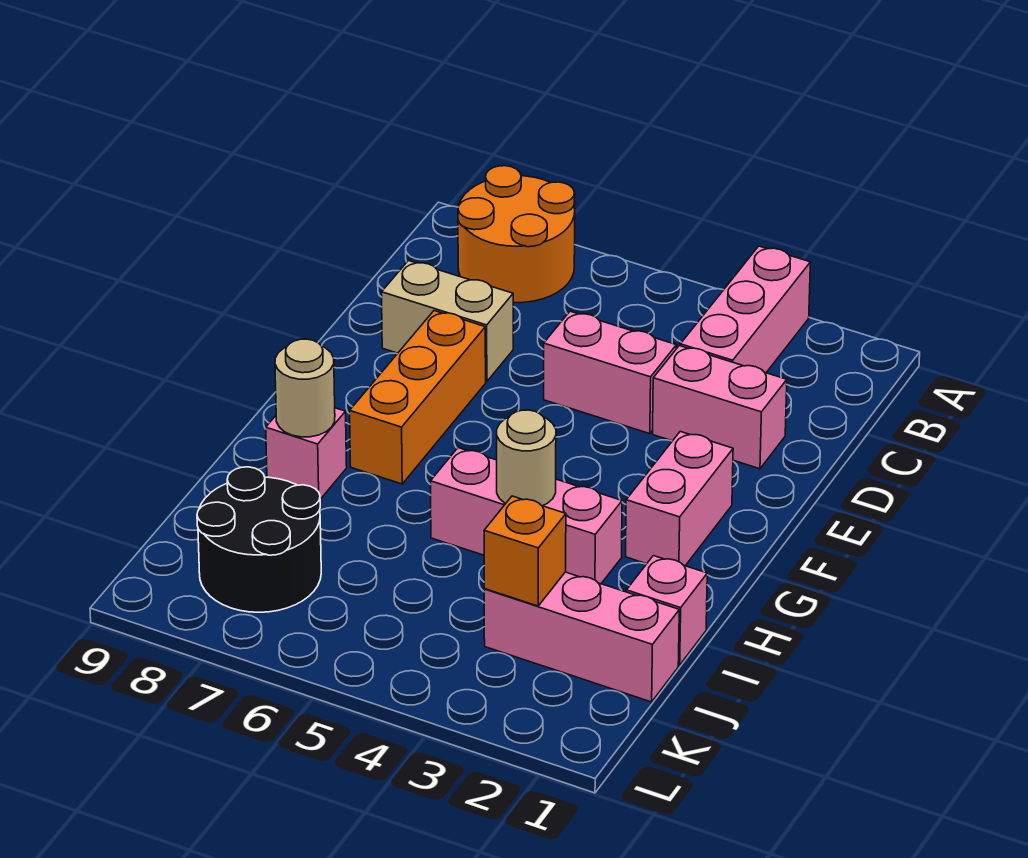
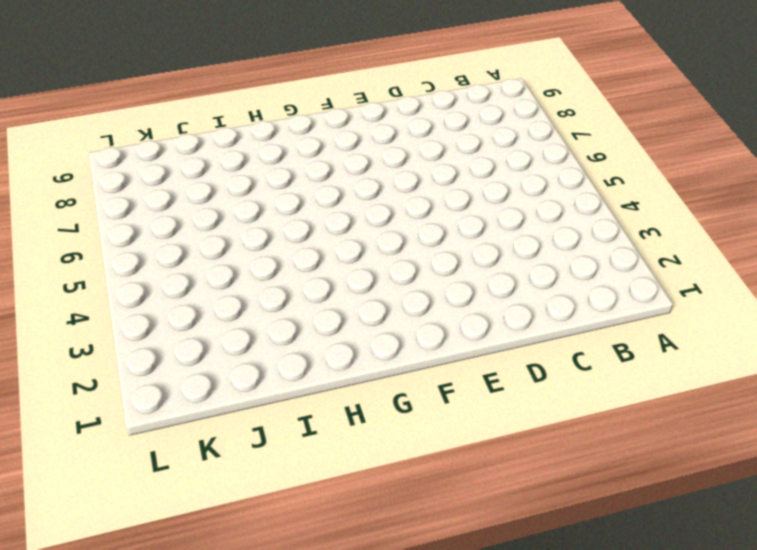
none -> pink brick A3:C3 level 1
none -> orange round brick A7:B8 level 1
none -> pink brick D2:D3 level 1

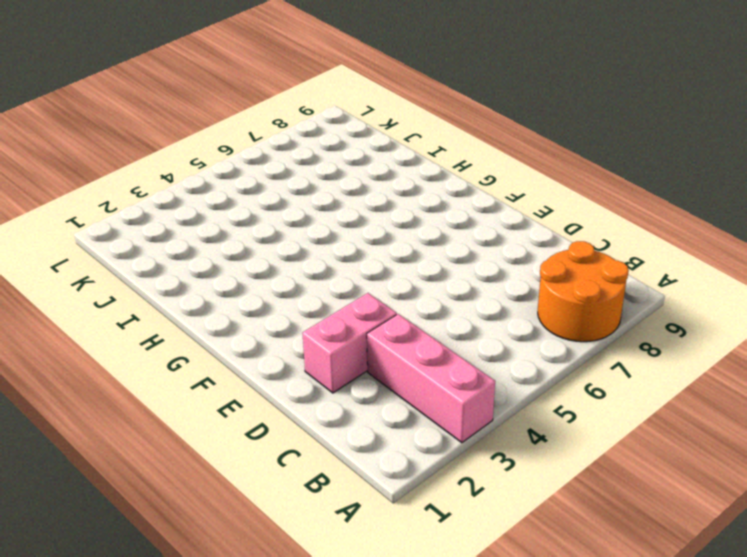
none -> pink brick D4:D5 level 1
none -> tan brick D7:D8 level 1
none -> orange brick E7:G7 level 1

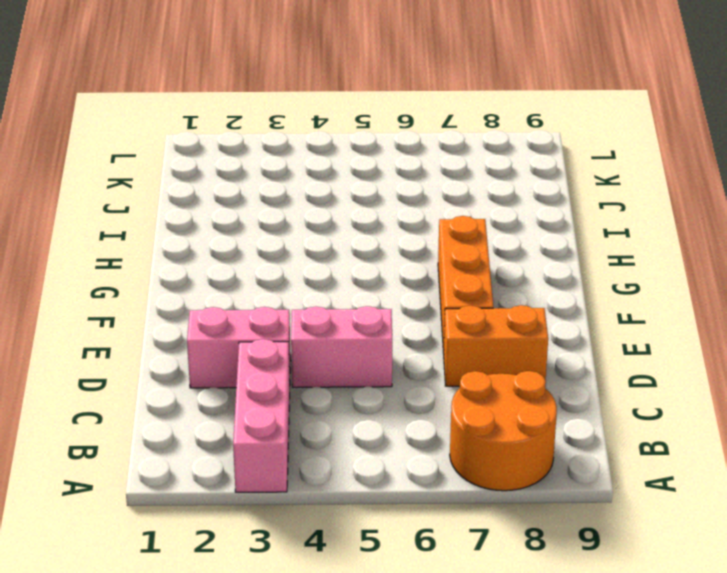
orange brick D7:D8 level 1 -> tan brick D7:D8 level 1
none -> pink brick F2:G2 level 1
none -> pink brick H3:H5 level 1
none -> pink brick H8 level 1

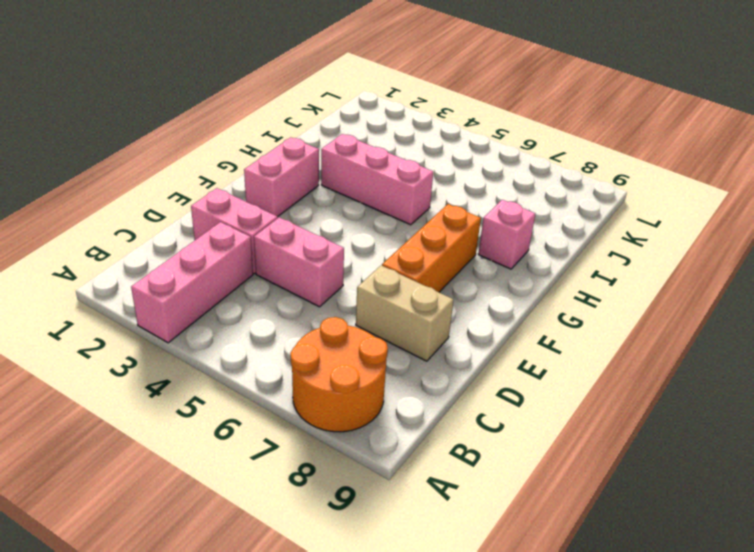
none -> pink brick I1 level 1
none -> pink brick J1:J3 level 1
none -> black round brick J7:K8 level 1

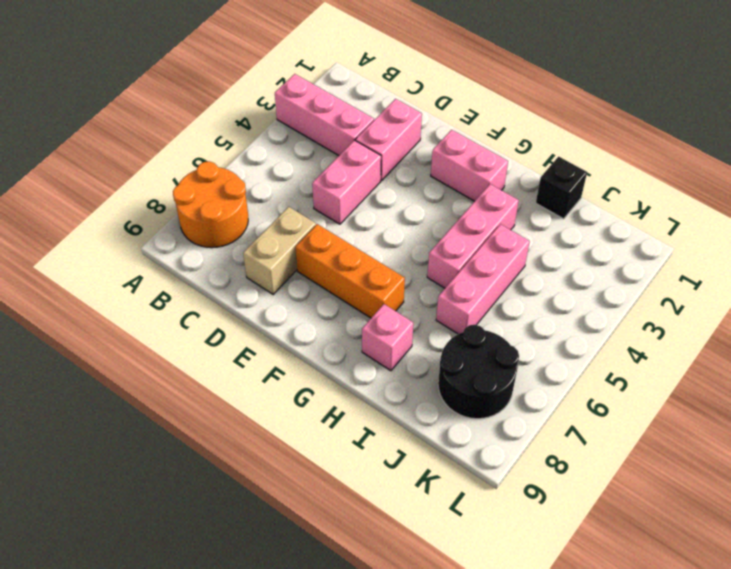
black brick I1 level 1 -> pink brick I1 level 1
pink brick I4:I6 level 1 -> pink brick J1:J3 level 1
none -> tan round brick H4 level 2
none -> tan round brick H8 level 2
none -> orange brick J3 level 2

